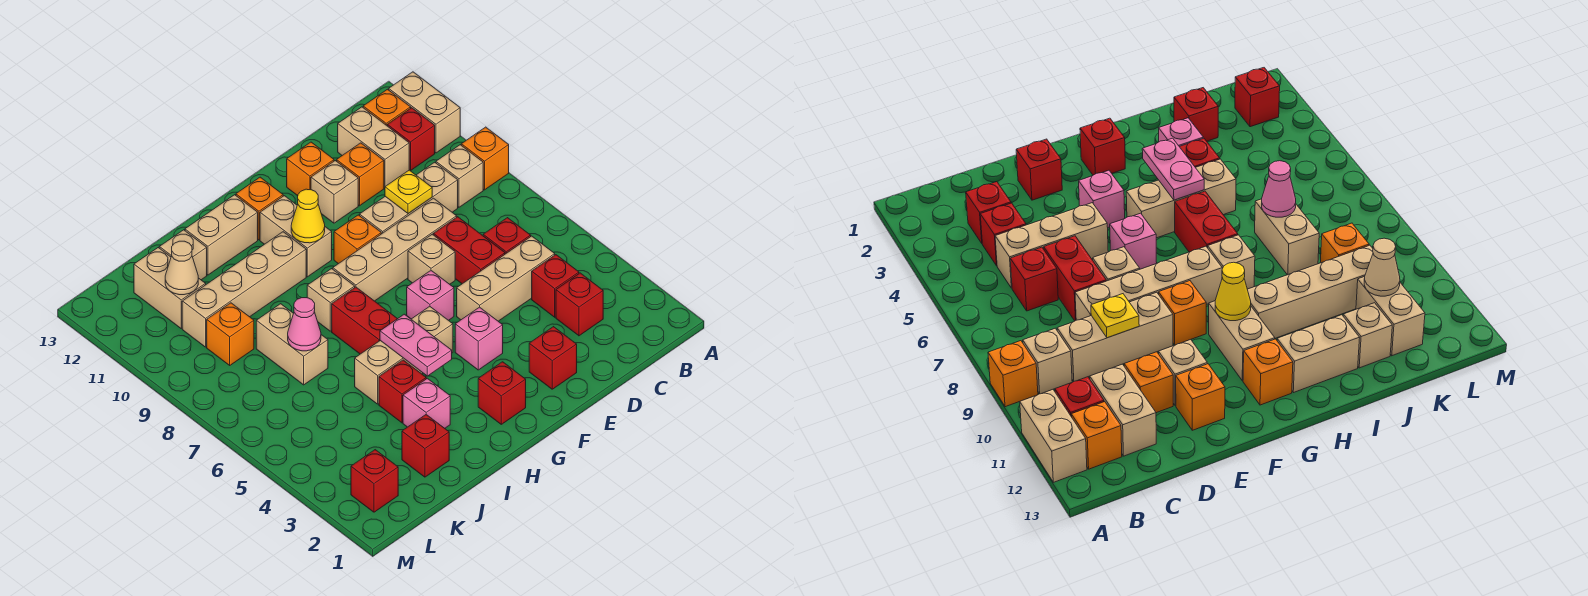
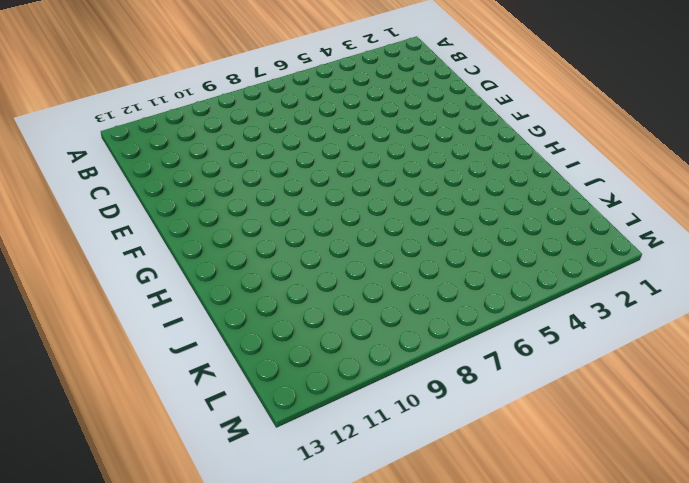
none -> orange brick A9 level 1
none -> tan brick A11:A12 level 1
none -> tan brick B9 level 1
none -> red brick B11 level 1

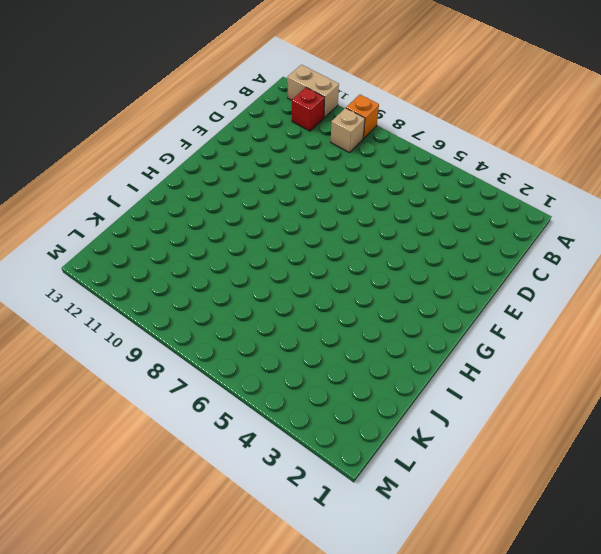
none -> orange brick B12 level 1
none -> red brick C3 level 1
none -> red brick C4 level 1
none -> tan brick C5:E5 level 1

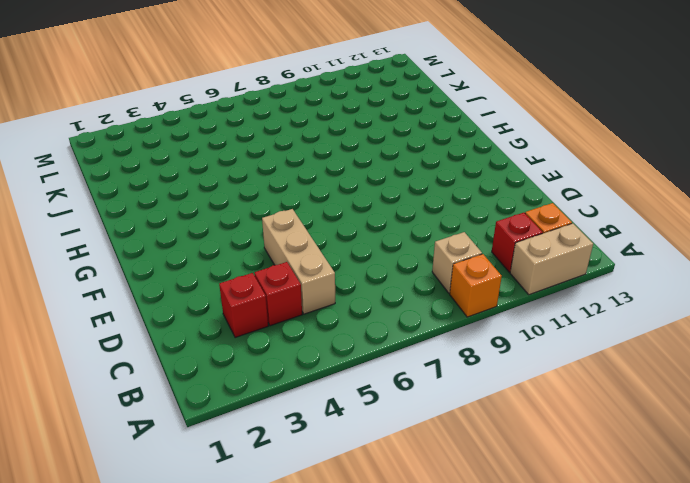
none -> red brick C6 level 1
none -> tan brick C9:E9 level 1
none -> tan brick C11:C12 level 1
none -> red brick D6:D7 level 1

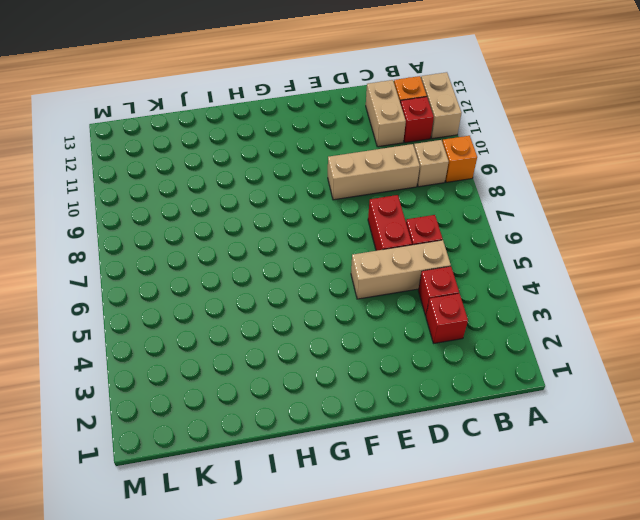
none -> tan brick D8:G8 level 1
none -> orange brick D11 level 1
none -> red brick E2 level 1
none -> tan brick E7 level 1

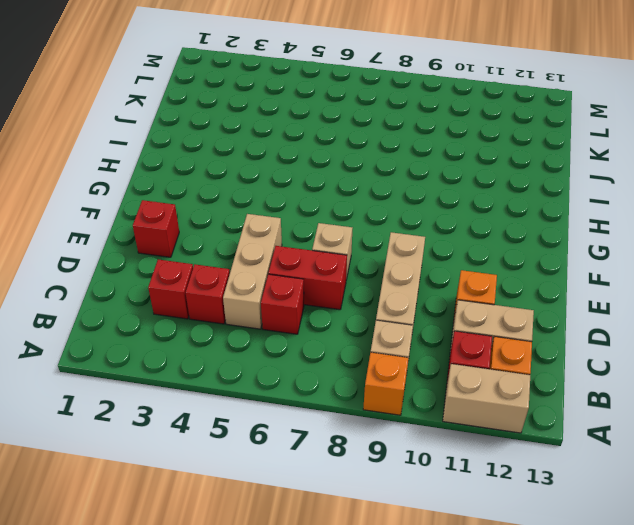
none -> tan brick D8:G8 level 1
none -> tan brick E11 level 1
none -> orange brick E12 level 1
none -> pink brick F4 level 1

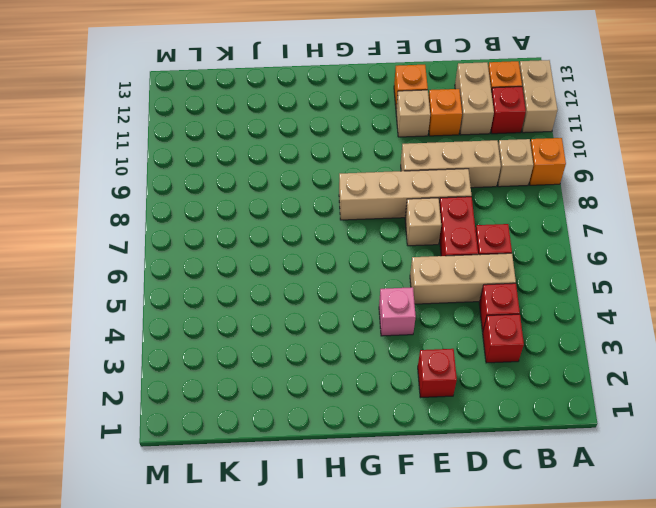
none -> pink brick F6 level 1
none -> orange brick F9 level 1
none -> red brick G2 level 1
none -> tan brick G5:I5 level 1

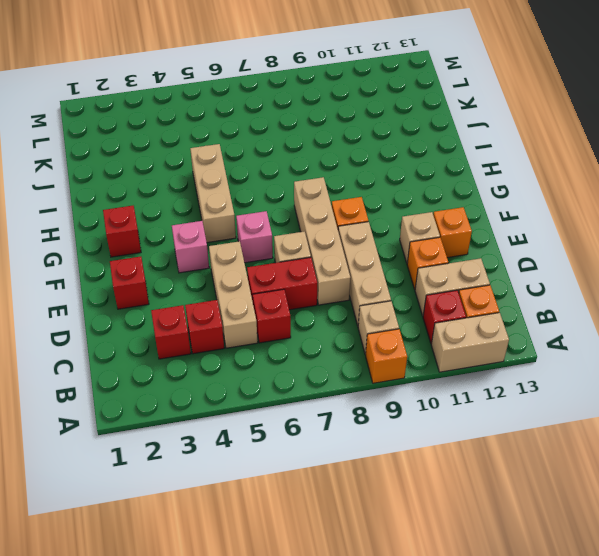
none -> tan brick G10:G11 level 1
none -> orange brick G12 level 1
none -> red brick H6:H7 level 1
none -> tan brick H8 level 1

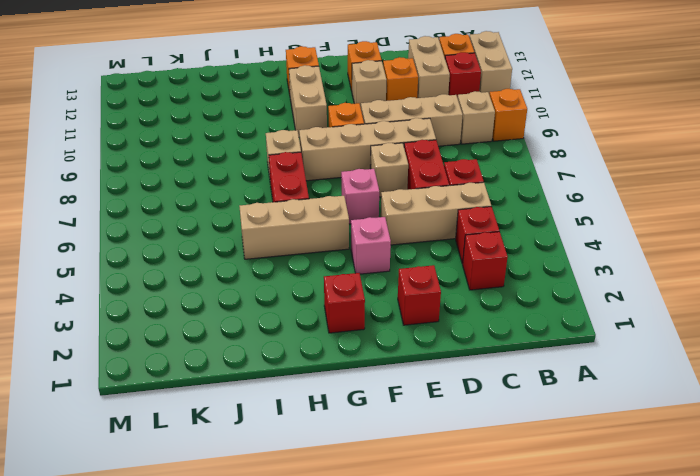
none -> tan brick H10:K10 level 1
none -> tan brick H12:I12 level 1
none -> pink brick I3 level 1
none -> red brick I4 level 1

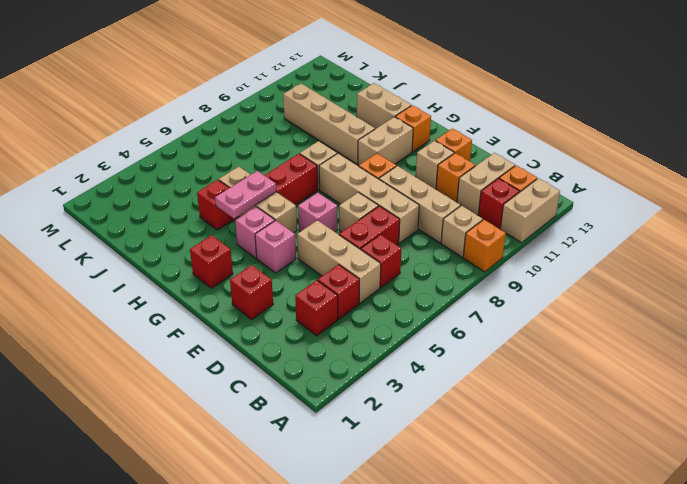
pink brick G4 level 1 -> pink brick I3 level 1
none -> red brick J2 level 1
none -> tan brick J7:J8 level 1
none -> tan brick J12 level 1
none -> orange brick K9 level 1

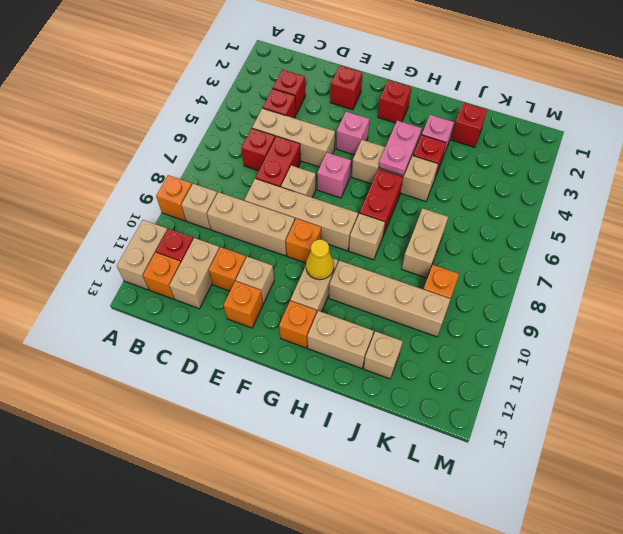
none -> tan brick K11:K12 level 1
none -> red brick L2 level 1
none -> yellow plate D9 level 2
none -> pink cone J7 level 2

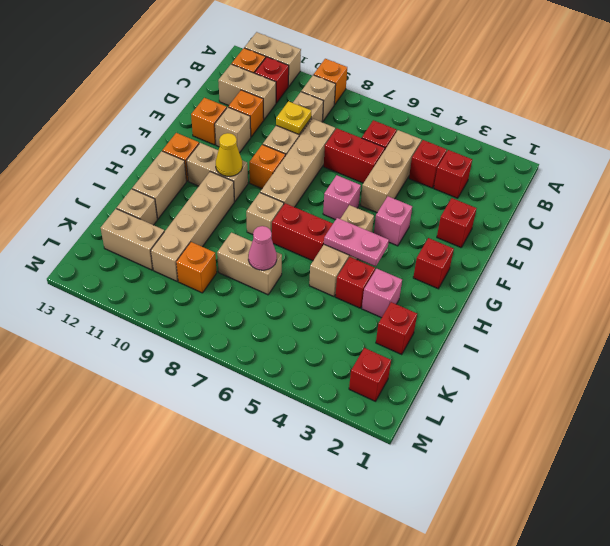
none -> tan brick E7 level 1
none -> tan cone K11 level 2

